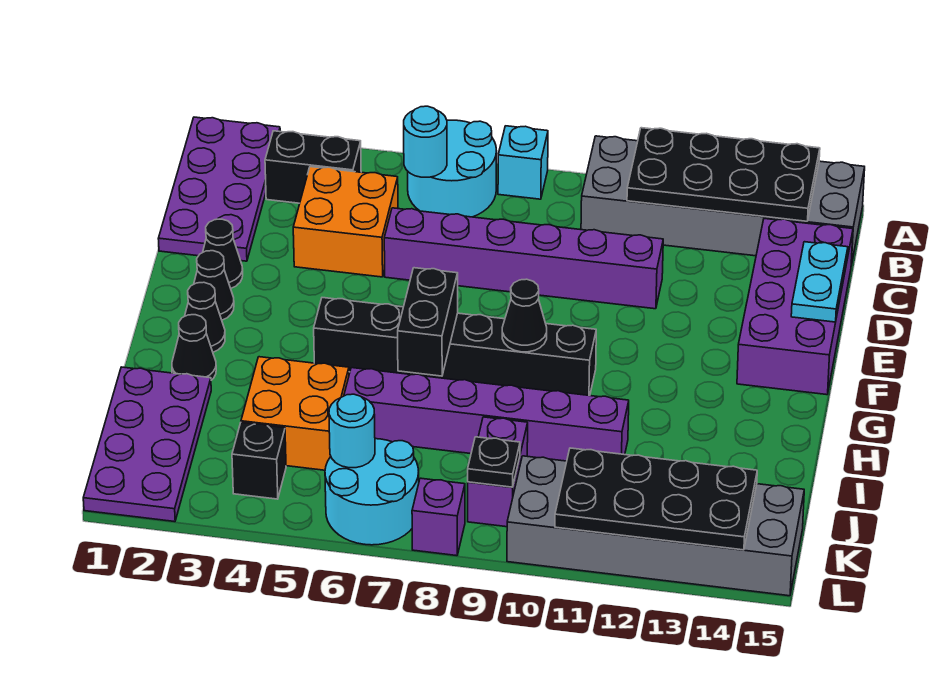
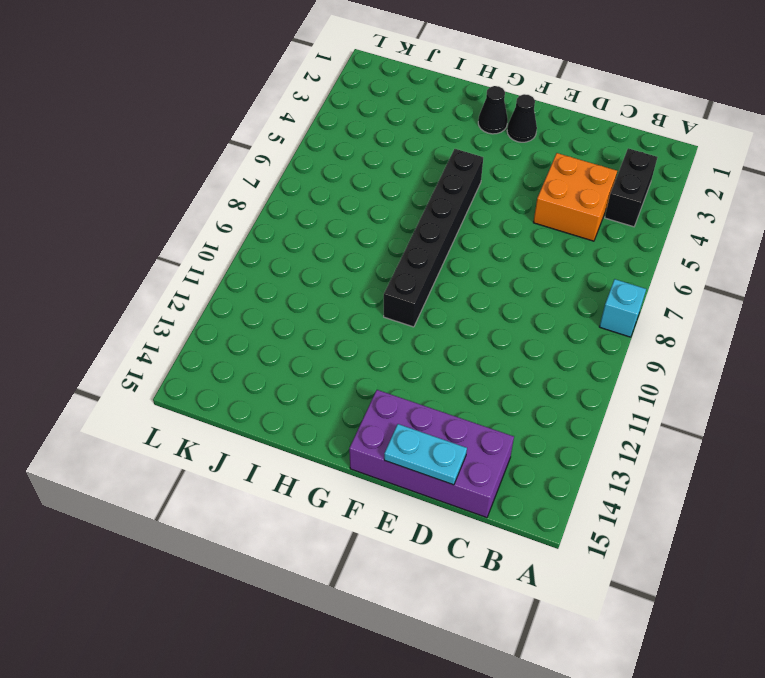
none -> purple plate A1:D2 level 1
none -> cyan round brick A6:B7 level 1
none -> grey brick A10:B15 level 1

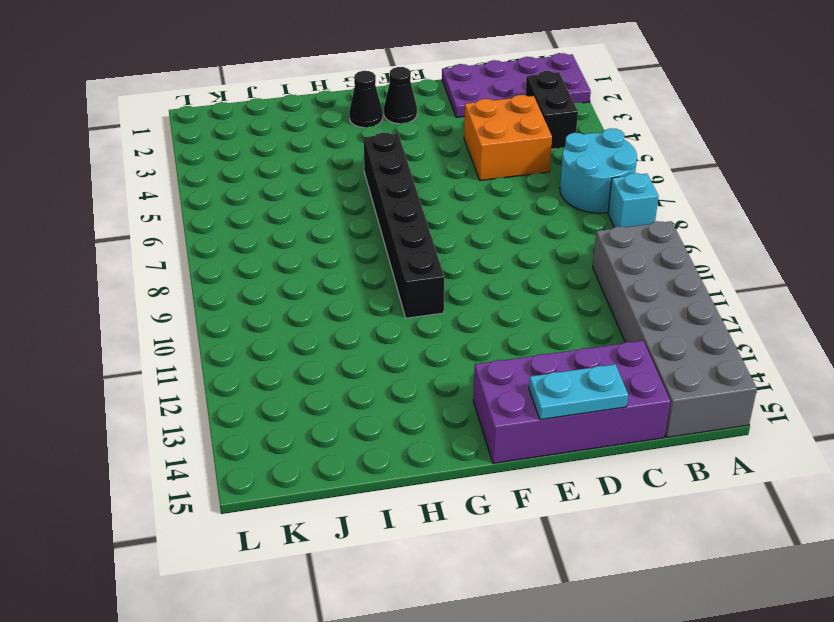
none -> purple brick D6:D11 level 1
none -> black cone E2 level 1
none -> black cone H2 level 1

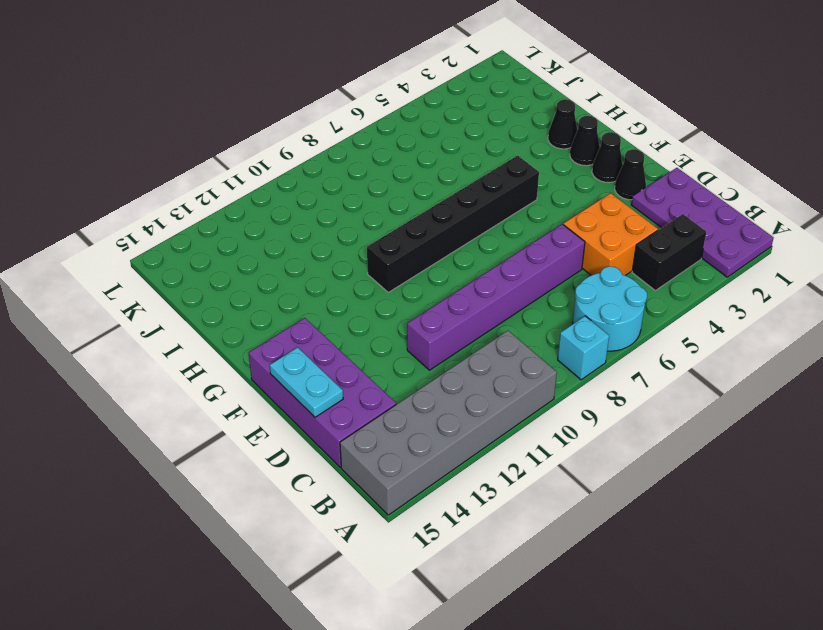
none -> purple plate I1:L2 level 1
none -> orange brick I4:J5 level 1
none -> purple brick I6:I11 level 1

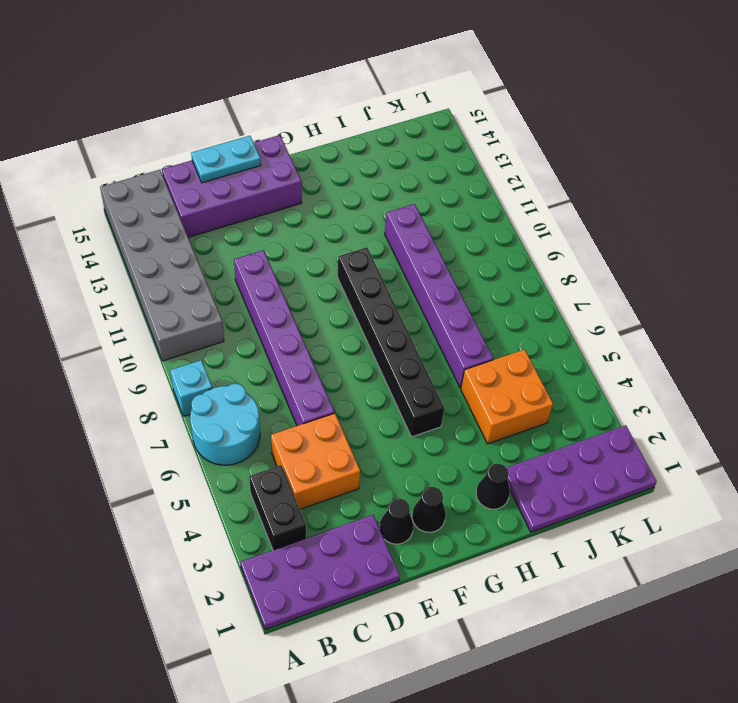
none -> black cone G2 level 1
none -> purple brick J9:K9 level 1
none -> black brick K4 level 1

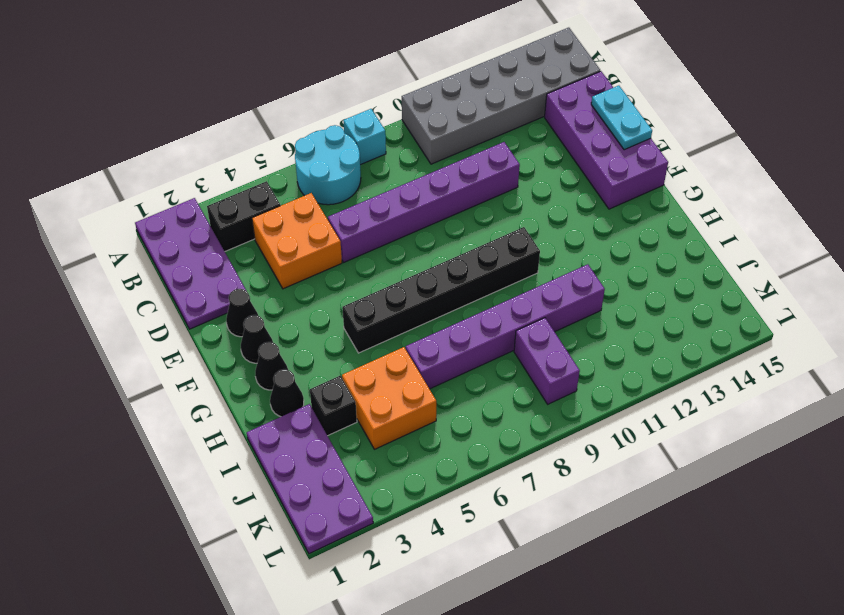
black brick I3 level 1 -> black brick K4 level 1
none -> cyan round brick K6:L7 level 1
none -> grey brick K10:L15 level 1
none -> purple brick L8 level 1

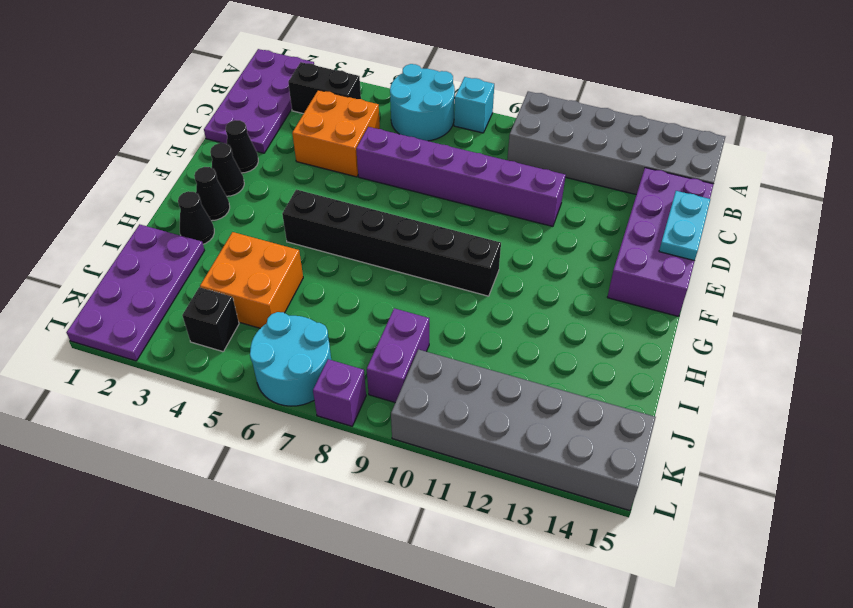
none -> purple brick I6:I11 level 1
none -> black plate A11:B14 level 2
none -> cyan round brick B6 level 2

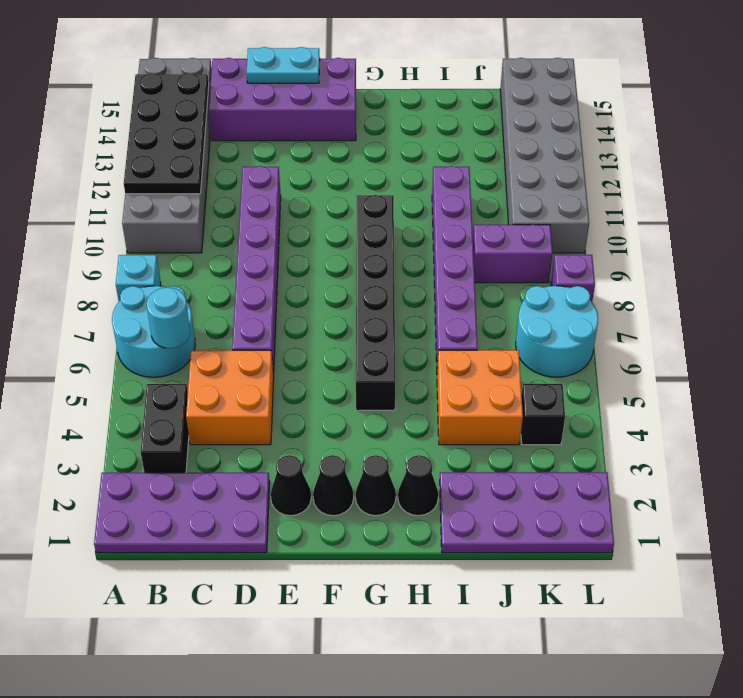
none -> black brick G7:H7 level 2
none -> black cone G9 level 2
none -> cyan round brick K6 level 2

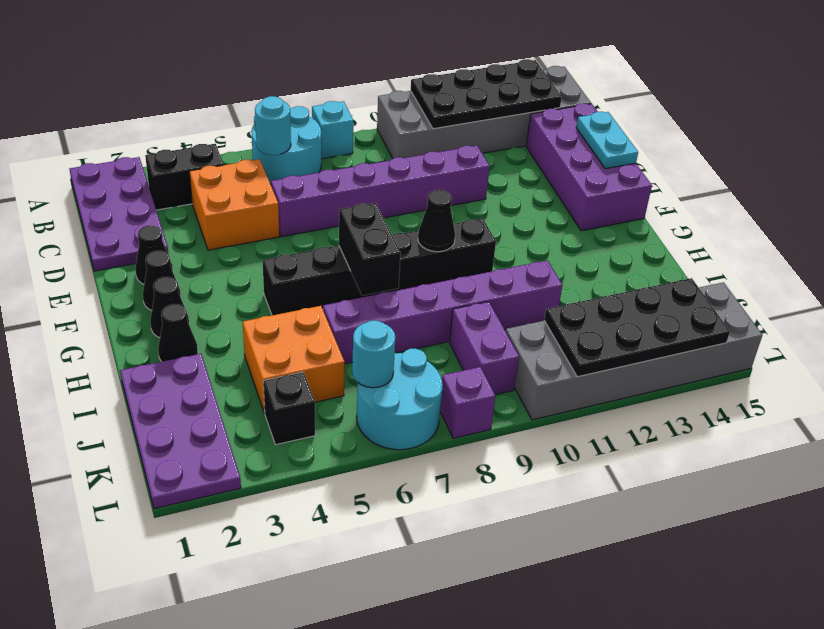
none -> black plate K9 level 2

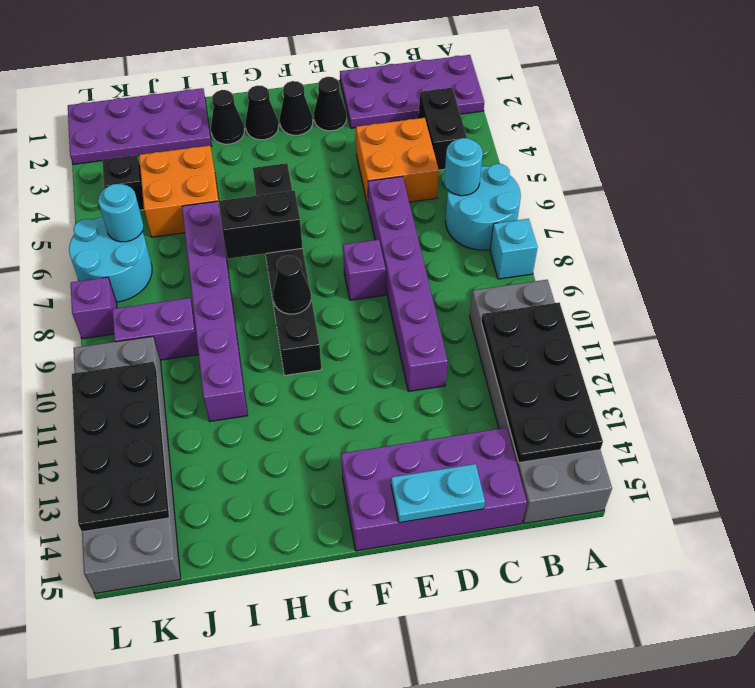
purple brick E8 level 1 -> none
none -> black plate K9 level 2

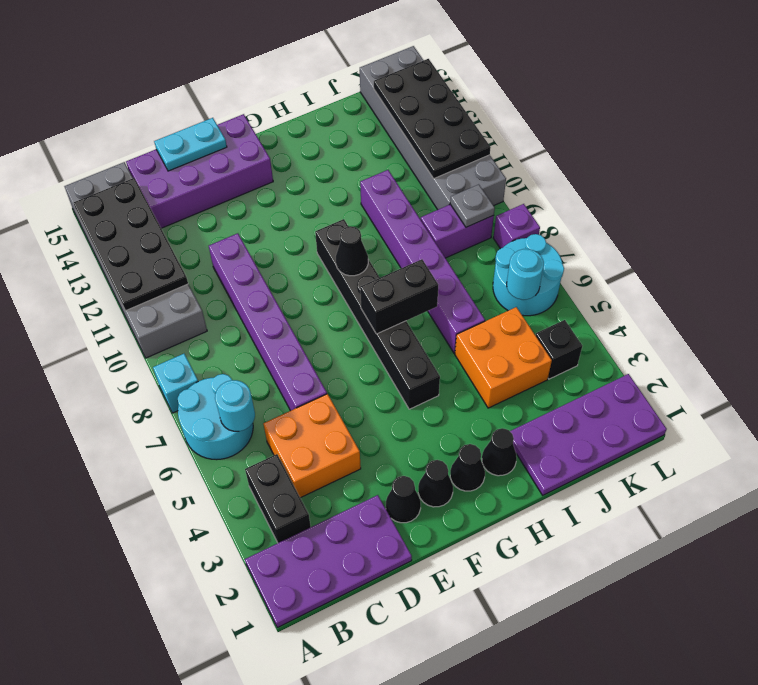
grey plate K9 level 2 -> black plate K9 level 2

